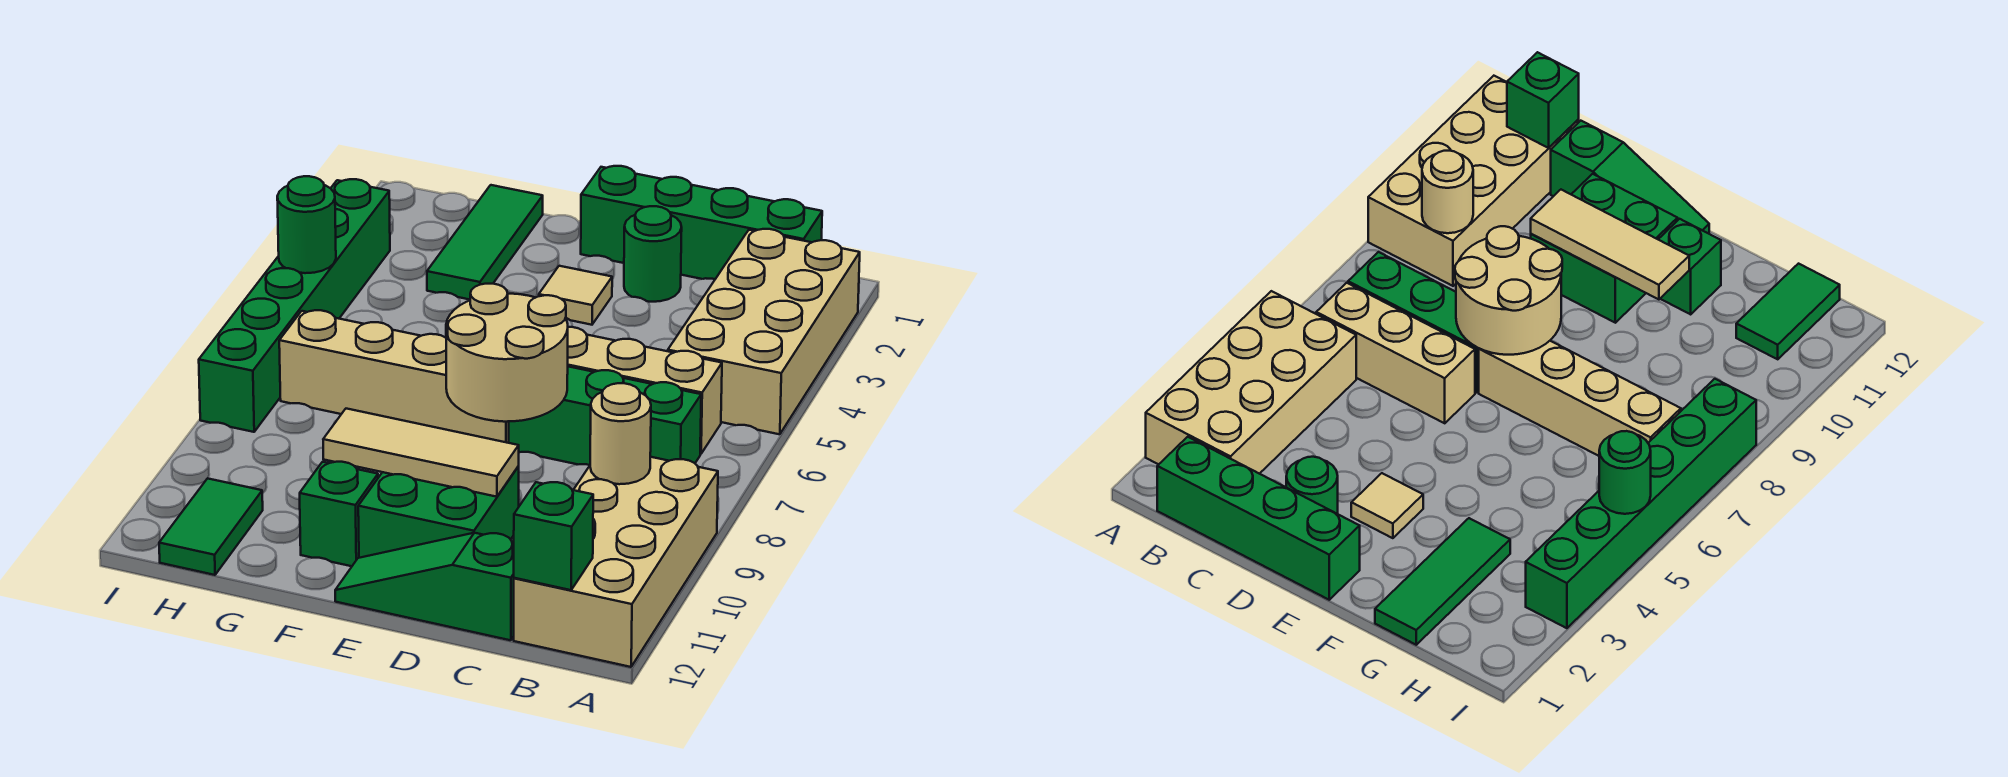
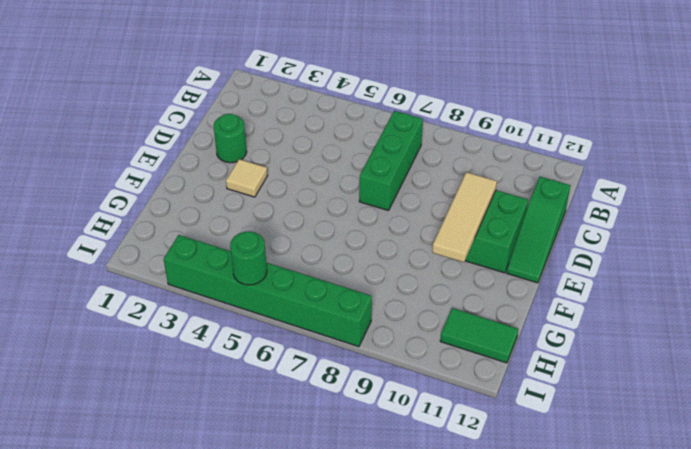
none -> tan brick A2:B5 level 1
none -> tan brick A9:B12 level 1
none -> green brick B1:E1 level 1

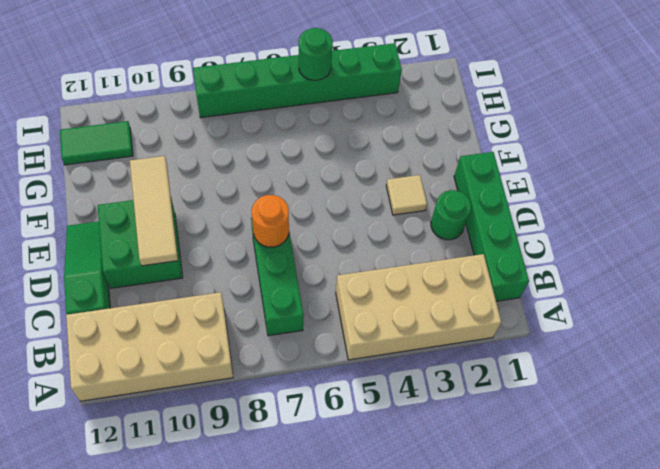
orange round brick D7 level 2 -> tan round brick D7:E8 level 2
none -> tan brick B6:D6 level 1
none -> tan brick E7:H7 level 1
none -> green brick F11 level 1

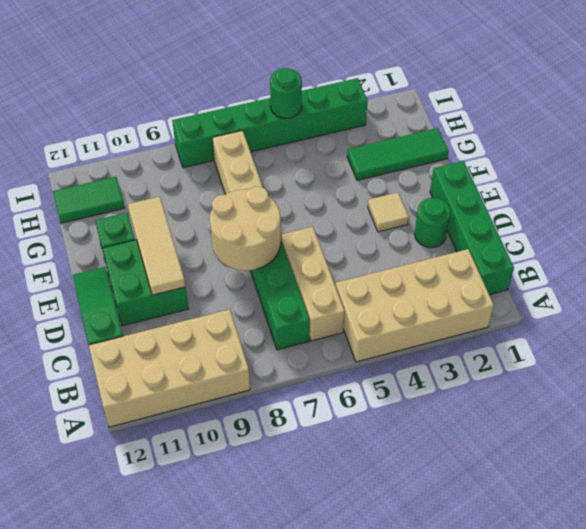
none -> tan round brick B9 level 2
none -> green brick B12 level 2

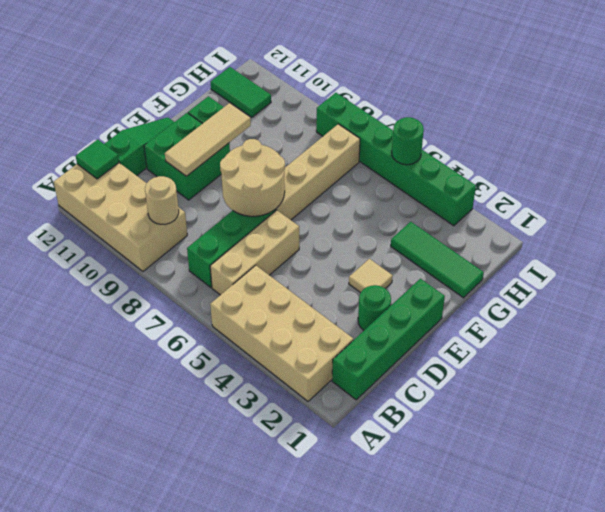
green tile B12 level 2 -> green brick B12 level 2

